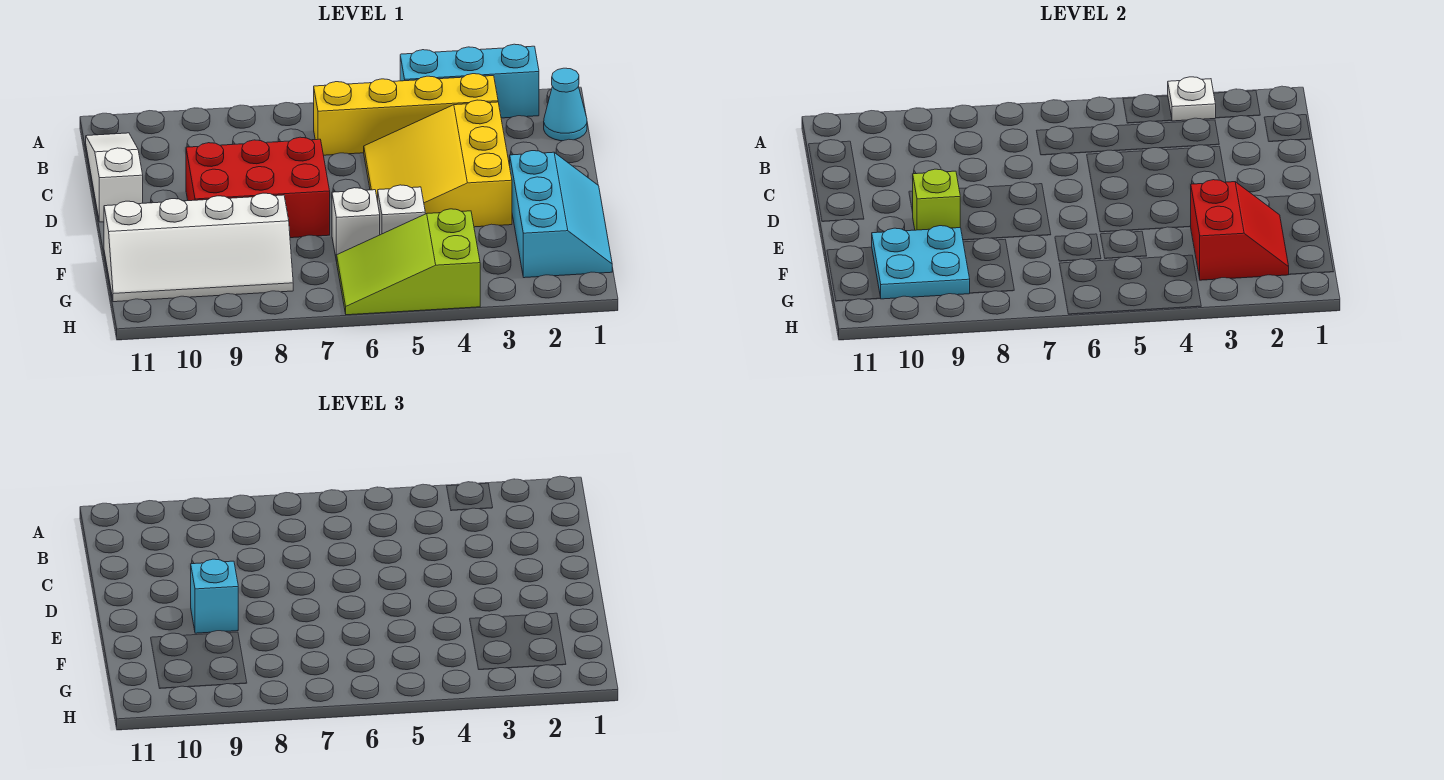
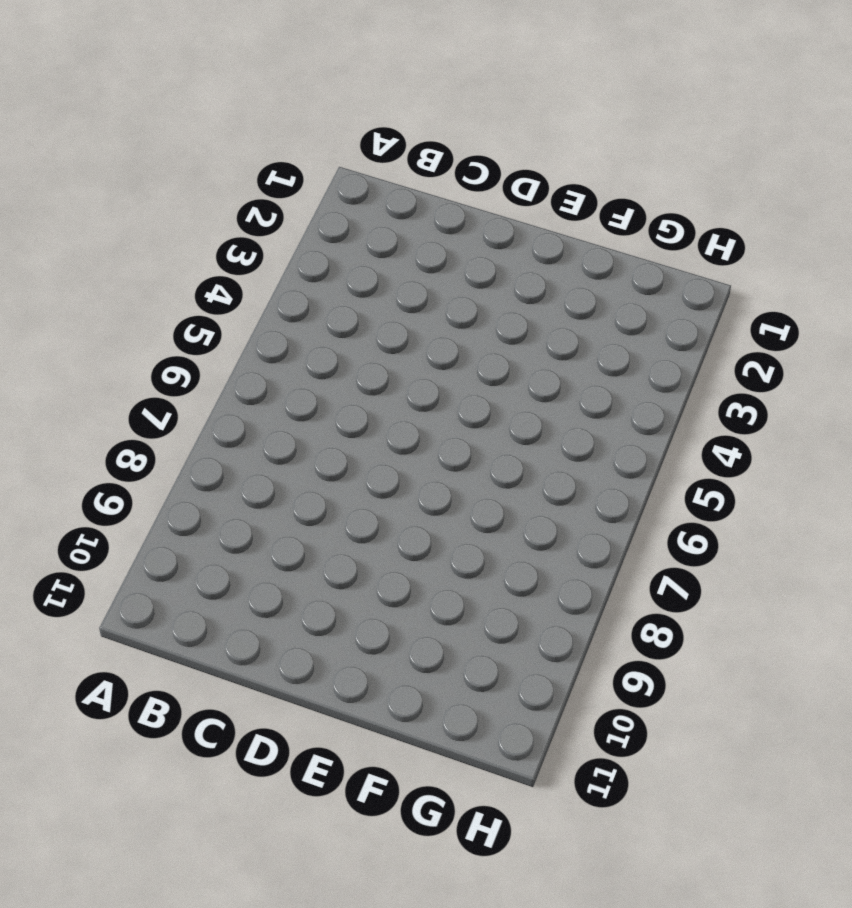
none -> cyan brick A2:A4 level 1
none -> cyan cone B1 level 1
none -> yellow brick B3:B6 level 1

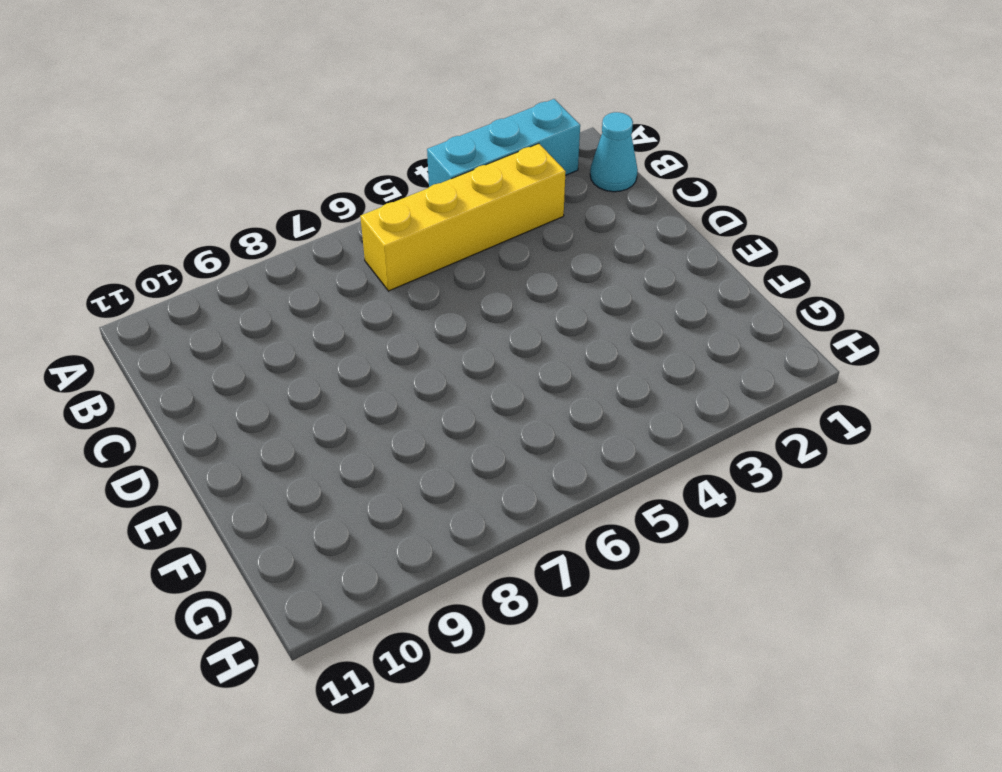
none -> white slope B11:D11 level 1 top D
none -> yellow slope C3:E5 level 1 top 3
none -> red brick D7:E9 level 1

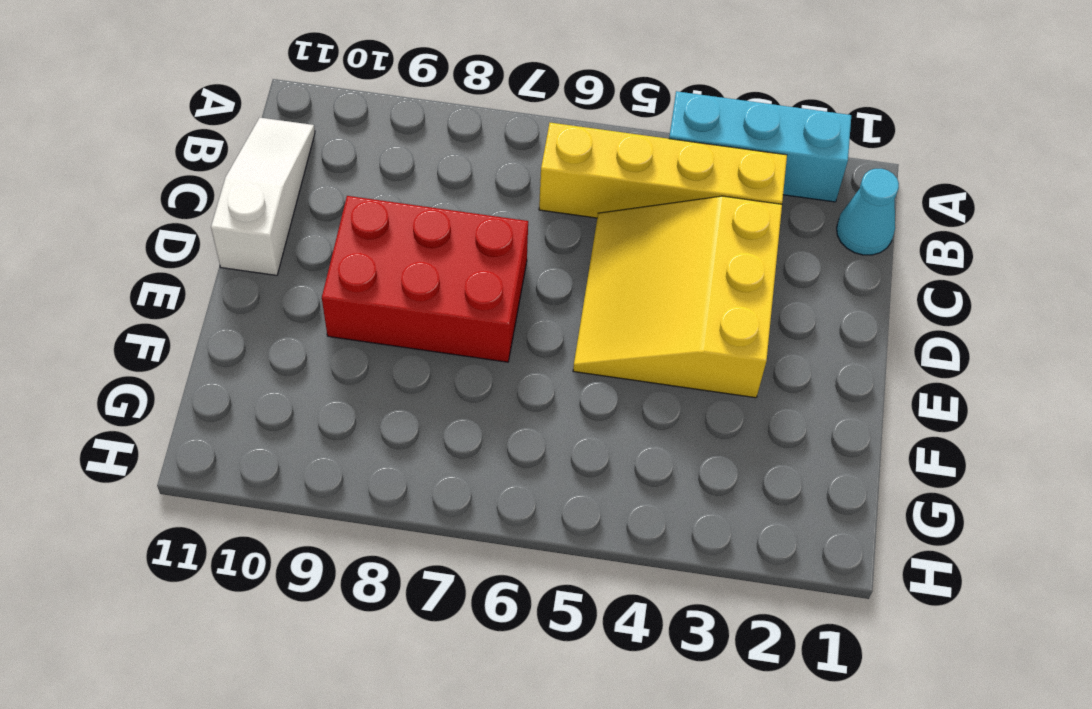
none -> cyan slope E1:G2 level 1 top 2
none -> white brick F5 level 1
none -> white brick F6 level 1

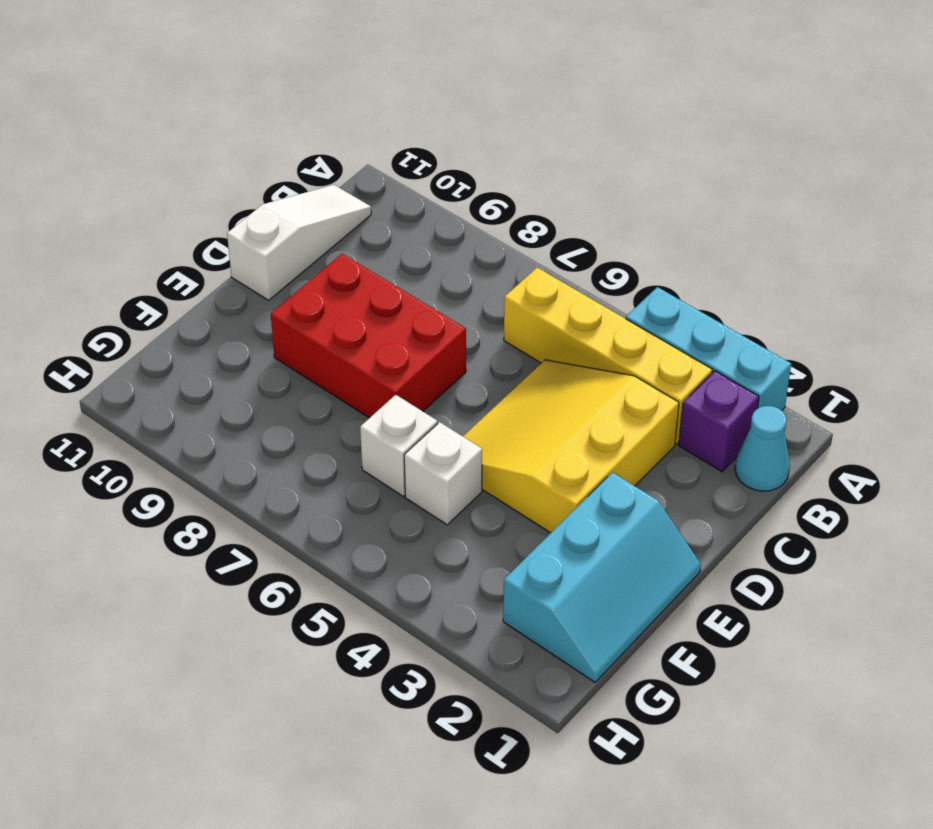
purple brick B2 level 1 -> none
none -> white slope F8:G11 level 1 top F
none -> lime slope G4:H6 level 1 top 4
none -> white plate A3 level 2

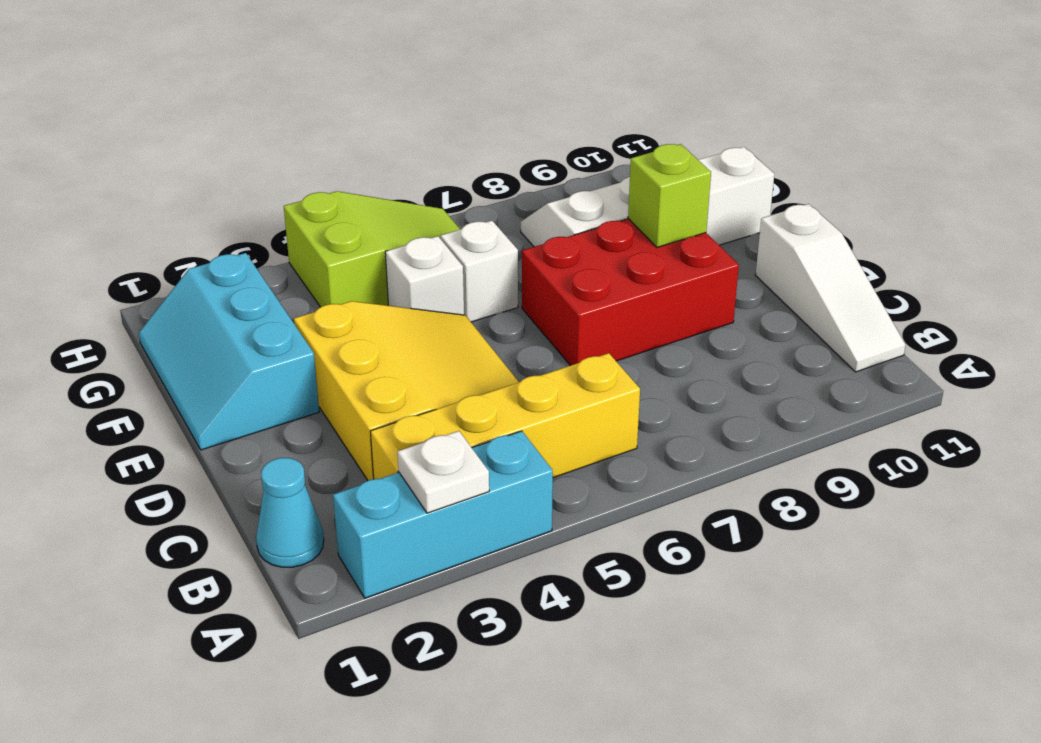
none -> red slope F2:G3 level 2 top 3
none -> cyan plate F9:G10 level 2
none -> cyan brick E9 level 3

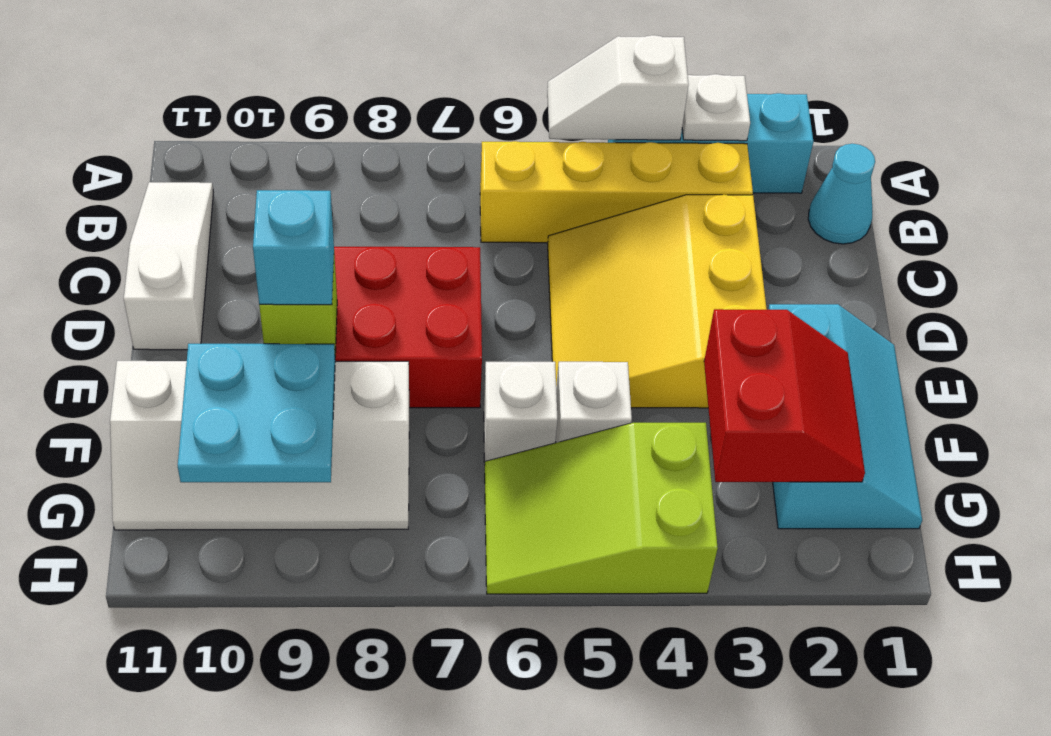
white slope A4:A5 level 2 top 4 -> none

